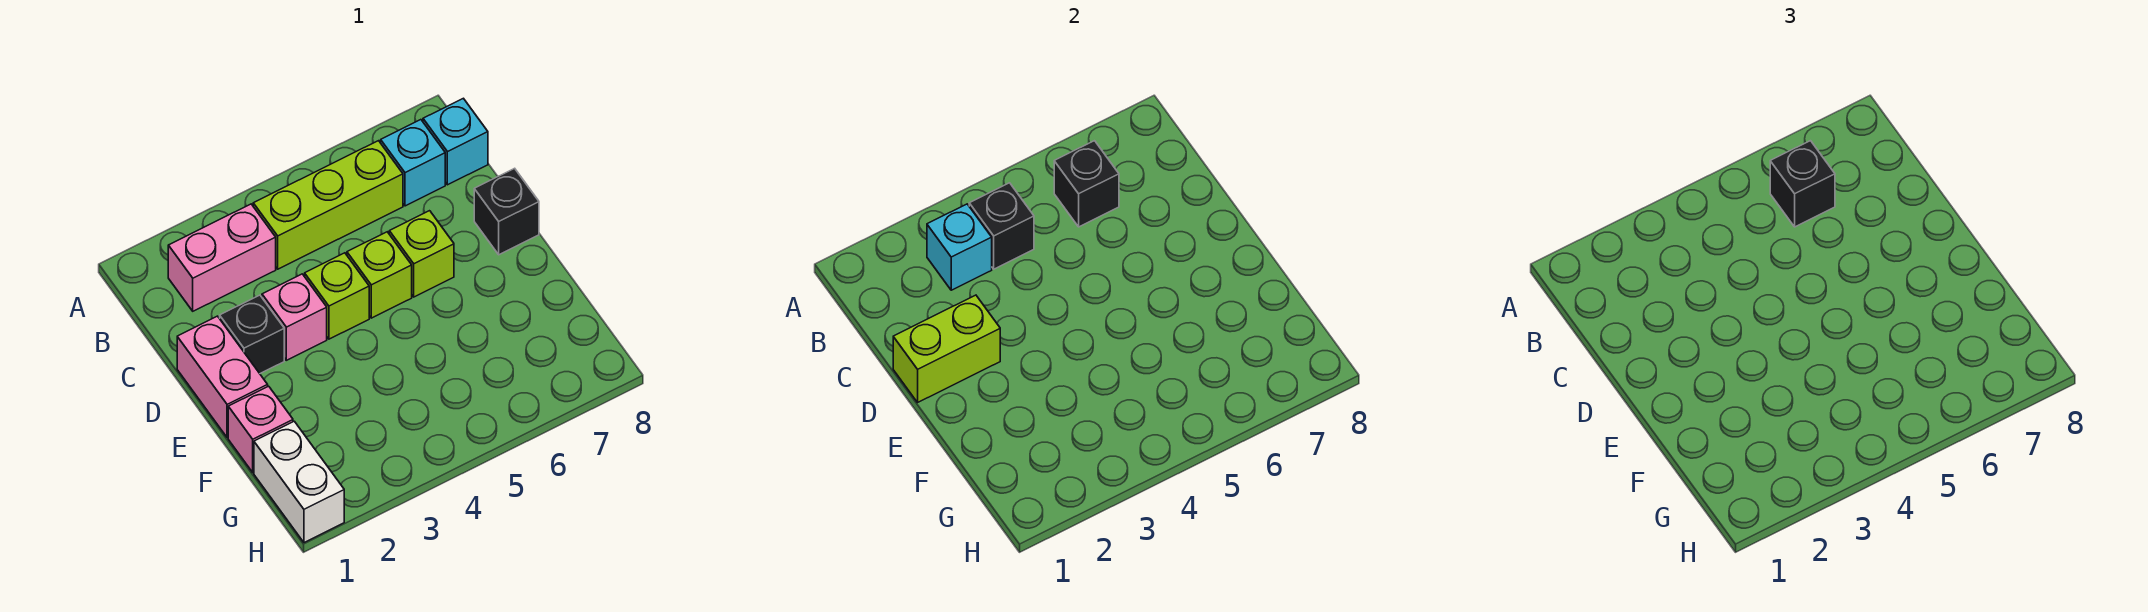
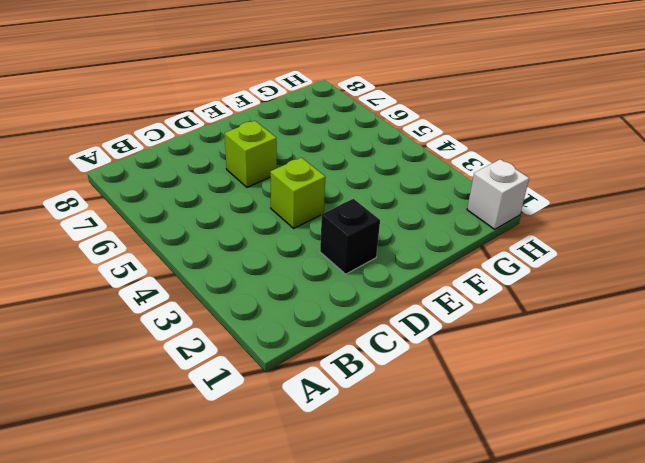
white brick H1 level 1 -> white brick G1:H1 level 1
none -> pink brick B2:B3 level 1
none -> lime brick B4:B6 level 1
none -> cyan brick B7 level 1

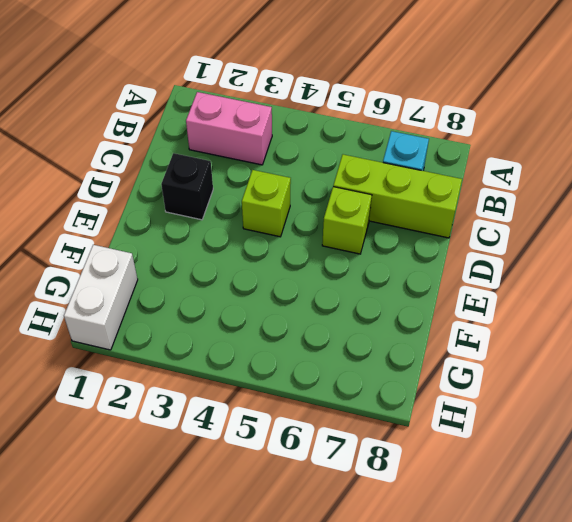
lime brick C6:C8 level 1 -> lime brick B4:B6 level 1
none -> cyan brick B8 level 1
none -> pink brick D1:E1 level 1
none -> pink brick D3 level 1

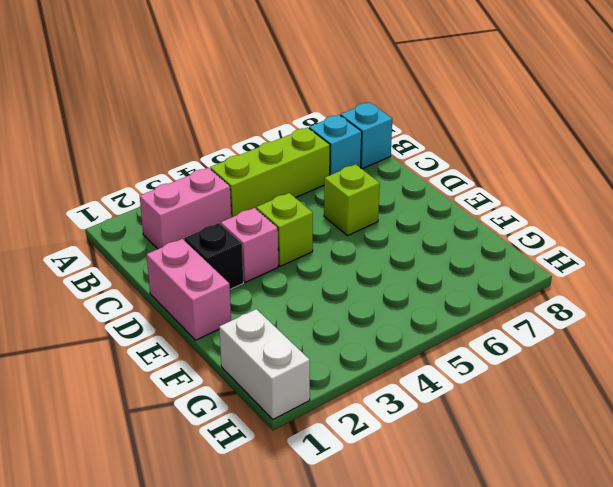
none -> lime brick D5 level 1
none -> black brick D8 level 1
none -> pink brick F1 level 1

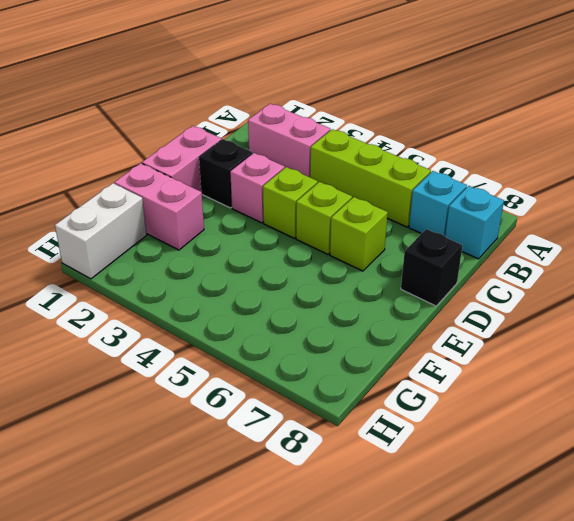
pink brick F1:F2 level 1 -> pink brick F1 level 1
none -> cyan brick B3 level 2
none -> black brick B4 level 2
none -> black brick B6 level 2

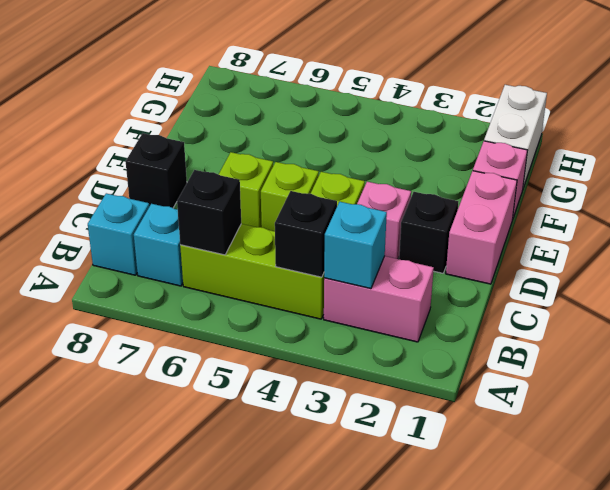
none -> lime brick D1:D2 level 2
none -> black brick B6 level 3

